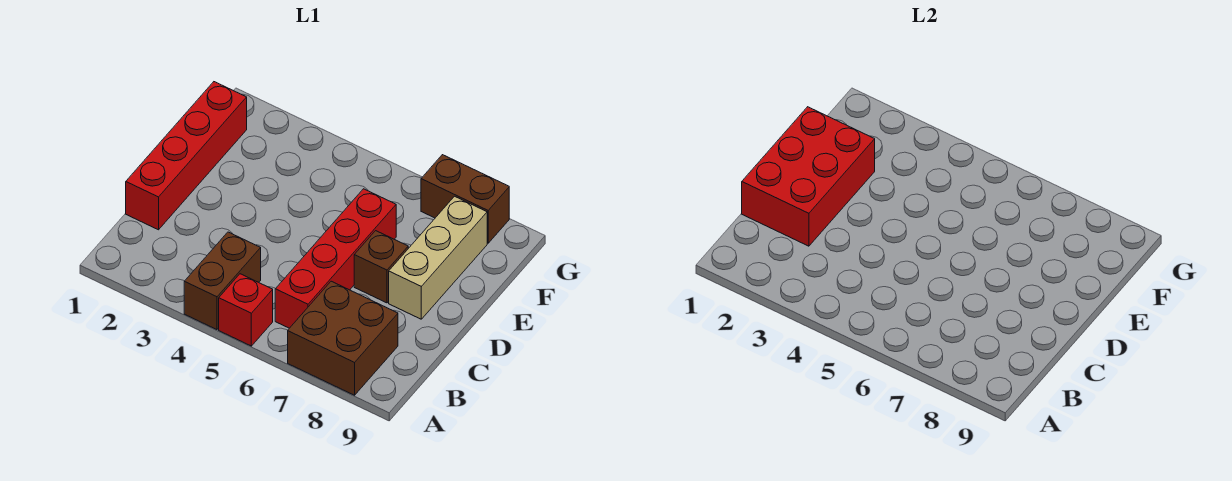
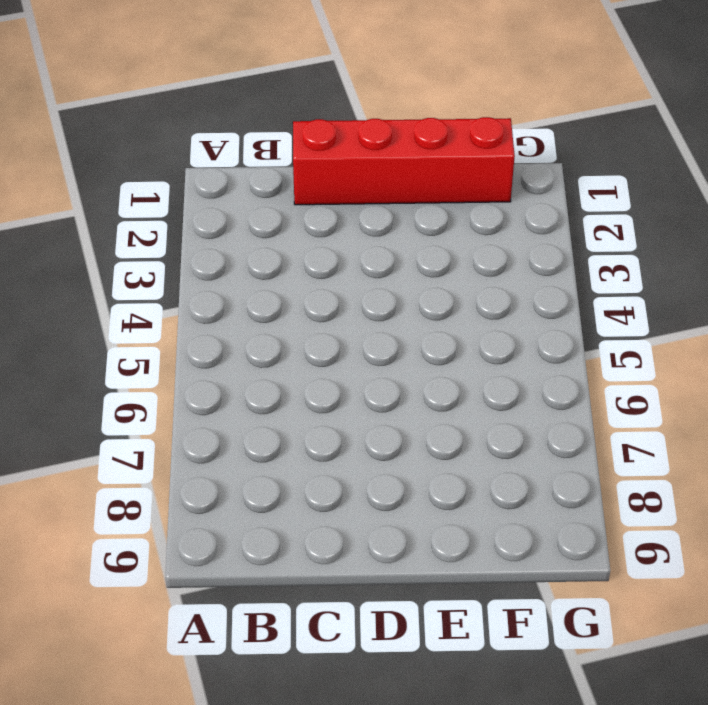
none -> brown brick A4:B4 level 1
none -> red brick A5 level 1

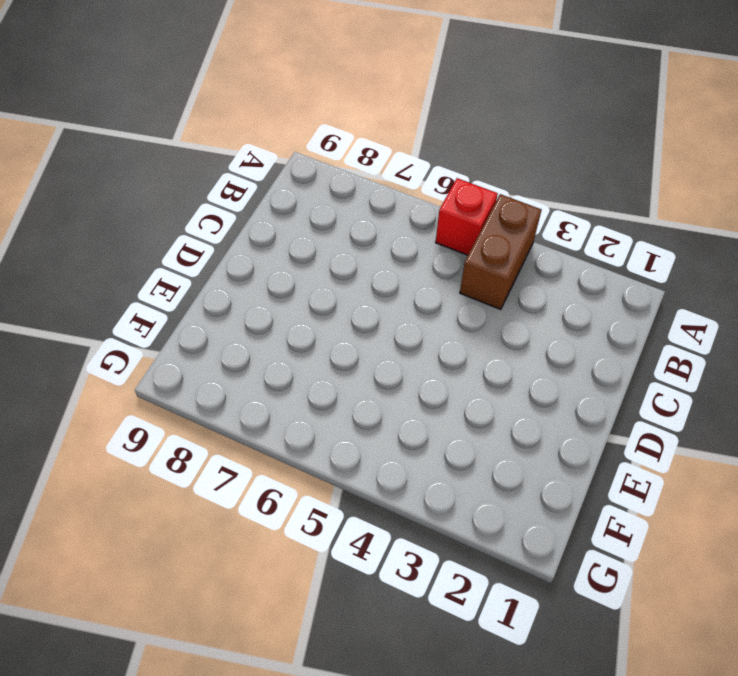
none -> brown brick A7:B8 level 1
none -> red brick B6:E6 level 1

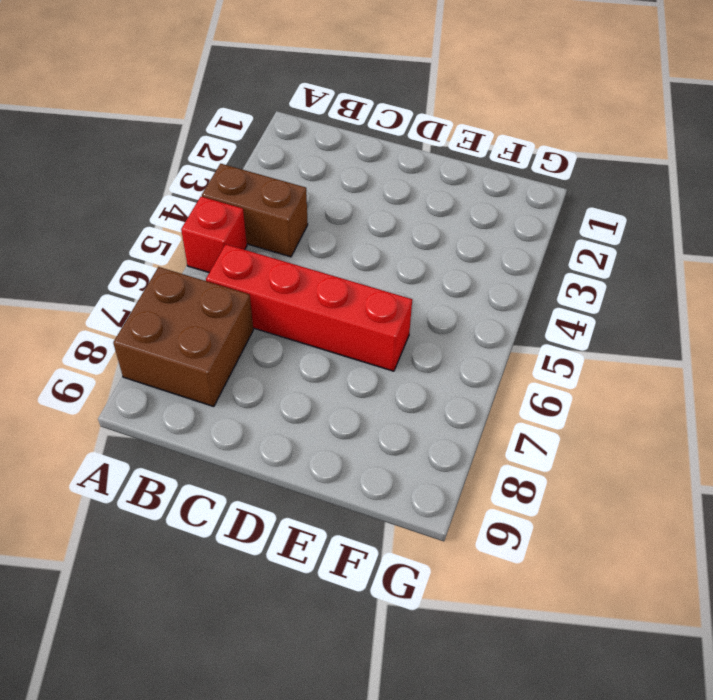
none -> red brick C1:F1 level 1
none -> brown brick D7 level 1

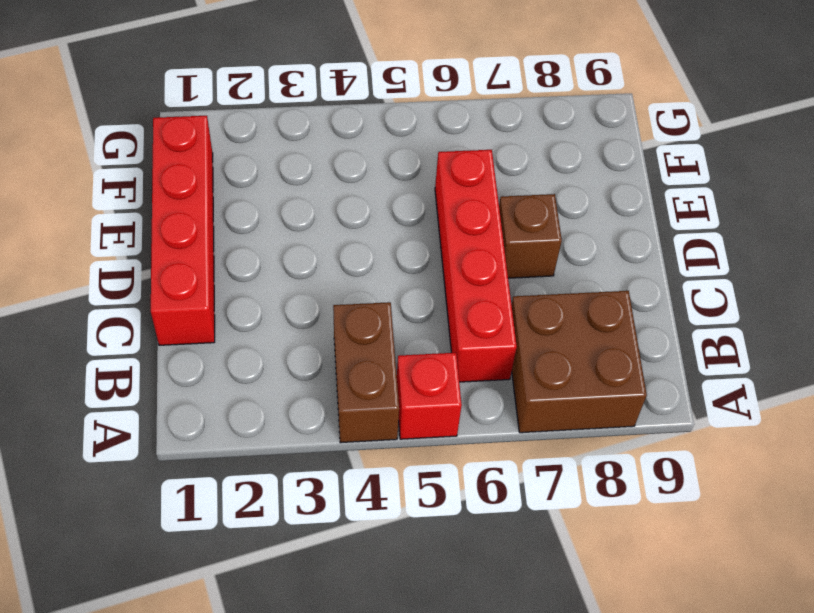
none -> tan brick D8:F8 level 1
none -> brown brick G7:G8 level 1

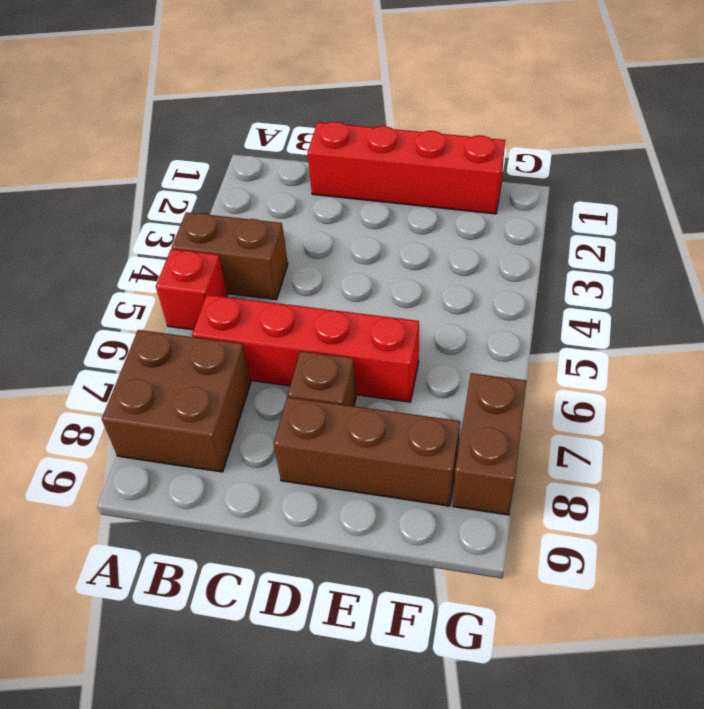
brown brick D8:F8 level 1 -> tan brick D8:F8 level 1
none -> red brick C1:E2 level 2

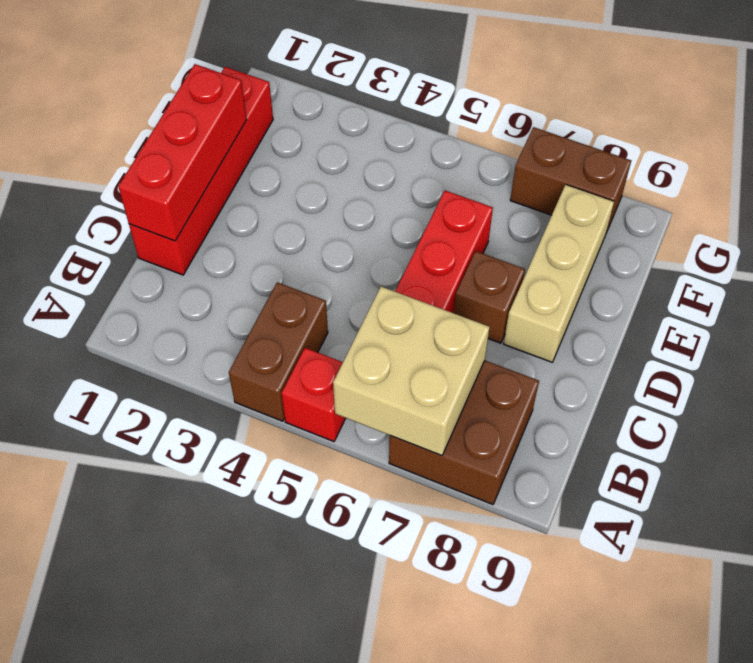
tan brick A6:B7 level 2 -> none
red brick C1:E1 level 2 -> red brick C1:E2 level 2

